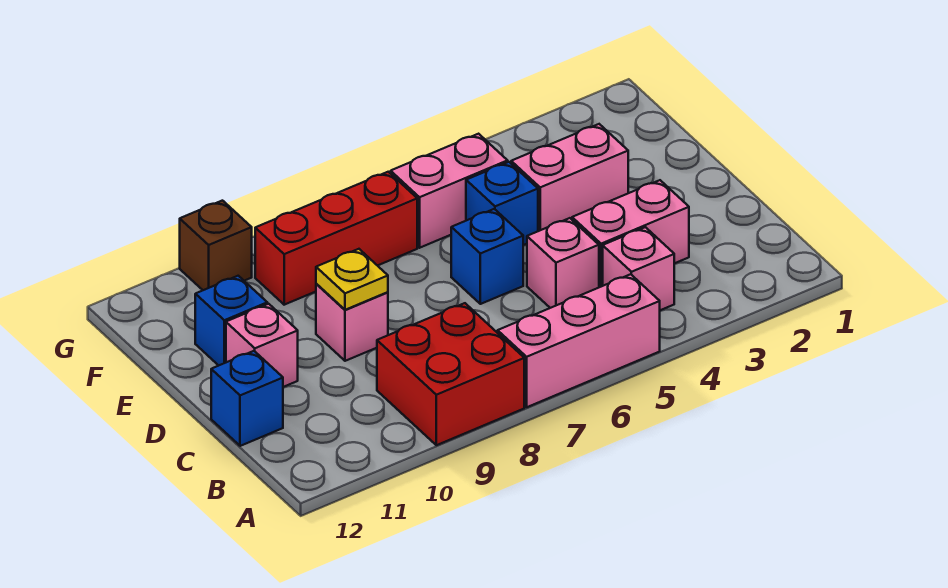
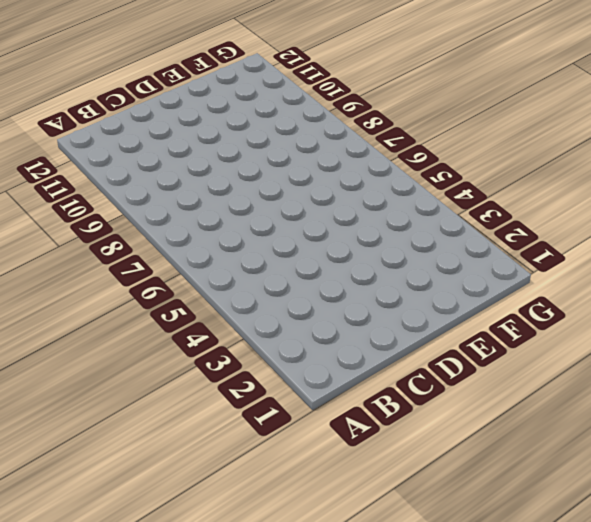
none -> pink brick A5:A7 level 1
none -> red brick A8:B9 level 1
none -> pink brick B4 level 1

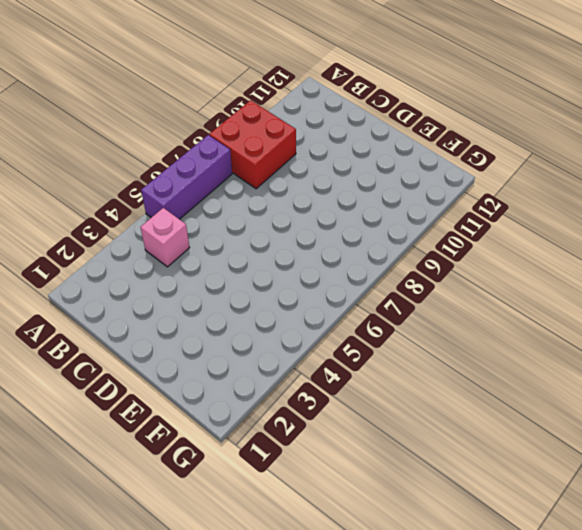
purple brick A5:A7 level 1 -> pink brick A5:A7 level 1
none -> pink brick C3:C4 level 1
none -> pink brick C5 level 1
none -> blue brick C12 level 1

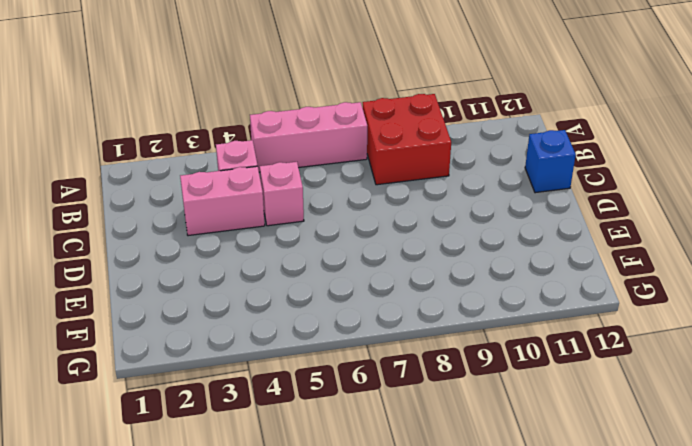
none -> blue brick D6 level 1
none -> pink brick D9 level 1
none -> pink brick D11 level 1

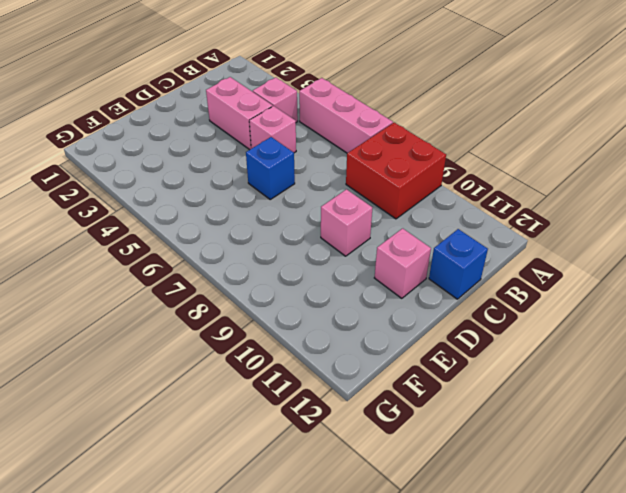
none -> pink brick E3:E4 level 1
none -> blue brick E5 level 1
none -> blue brick E11 level 1

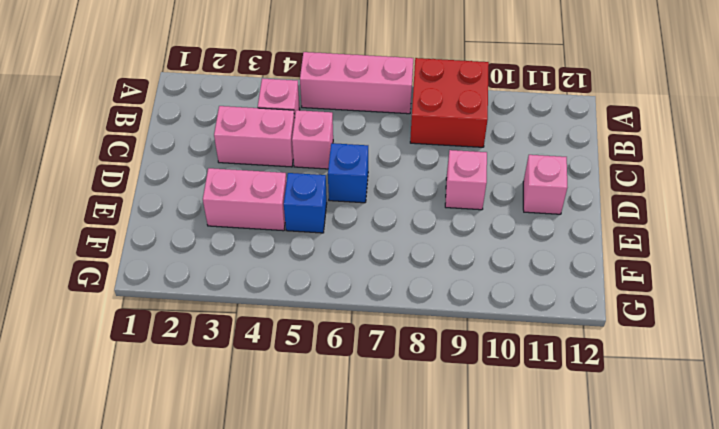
none -> blue brick C12 level 1
none -> blue brick E11 level 1
none -> pink brick F5:F6 level 1

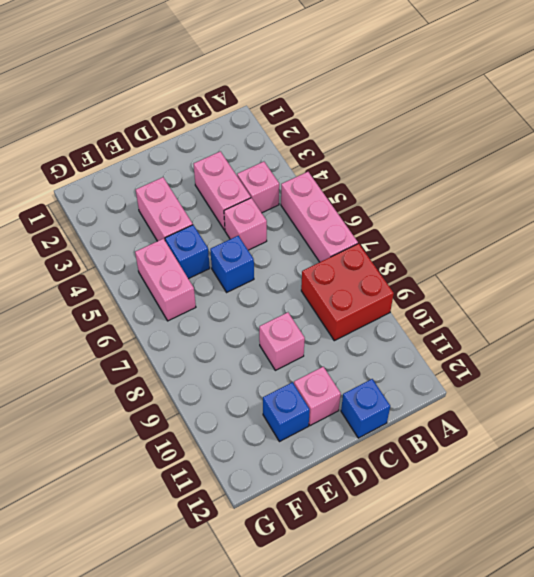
none -> red brick F7:F9 level 1
none -> brown brick G10 level 1
none -> yellow plate D9 level 2

